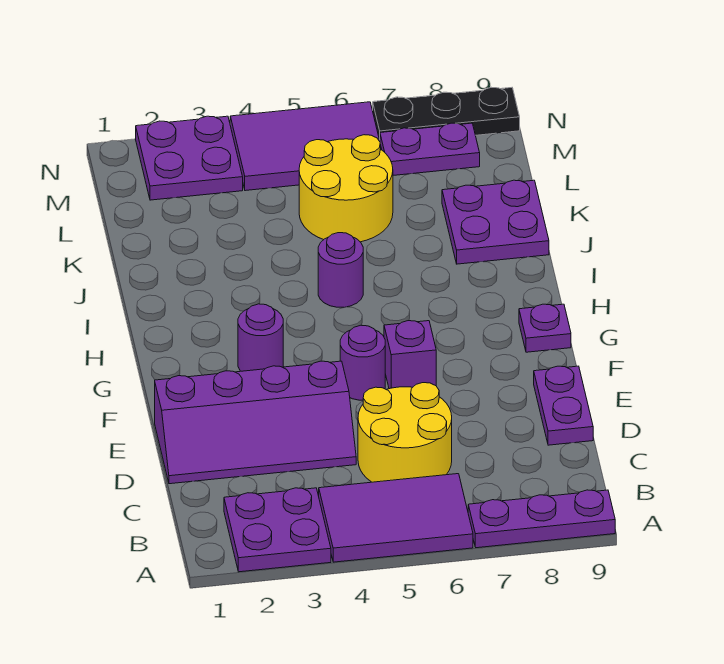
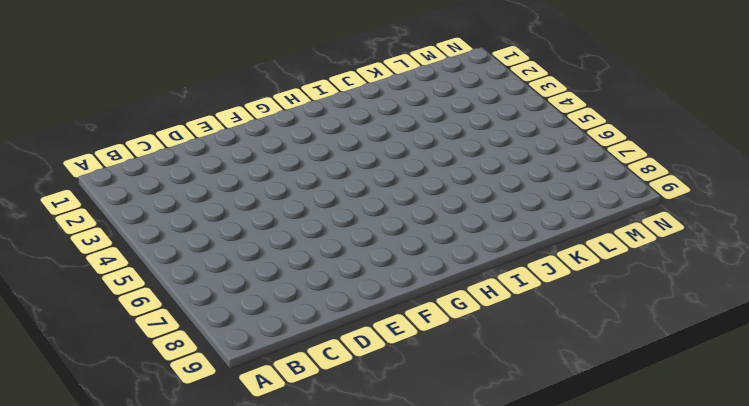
none -> purple plate A2:B3 level 1
none -> purple tile A4:B6 level 1
none -> purple plate A7:A9 level 1

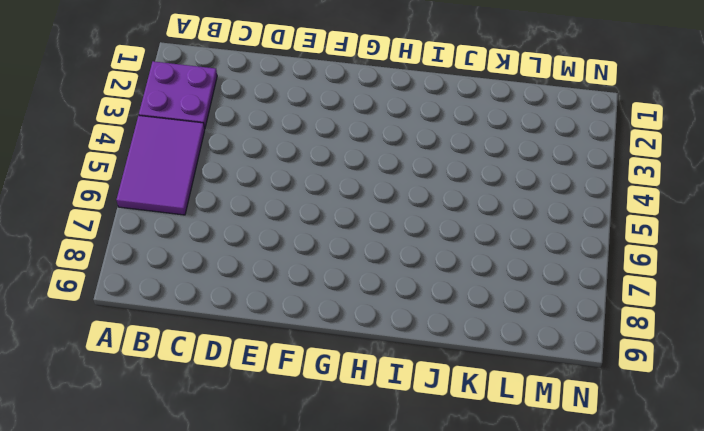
none -> purple plate A7:A9 level 1
none -> yellow round brick C5:D6 level 1
none -> purple slope D1:E4 level 1 top E

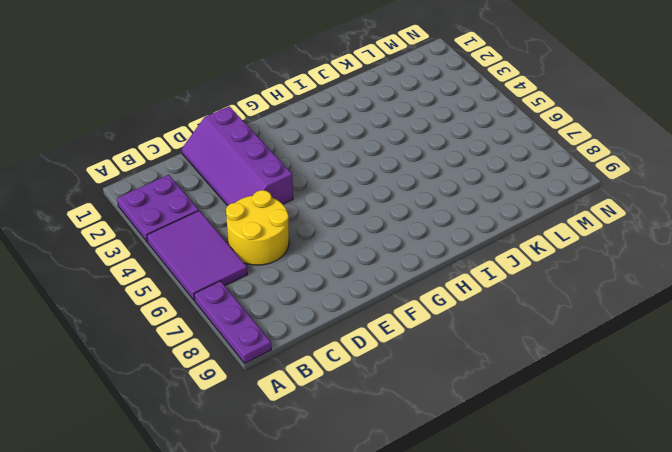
none -> purple plate D9:E9 level 1
none -> purple round brick F5 level 1
none -> purple brick F6 level 1

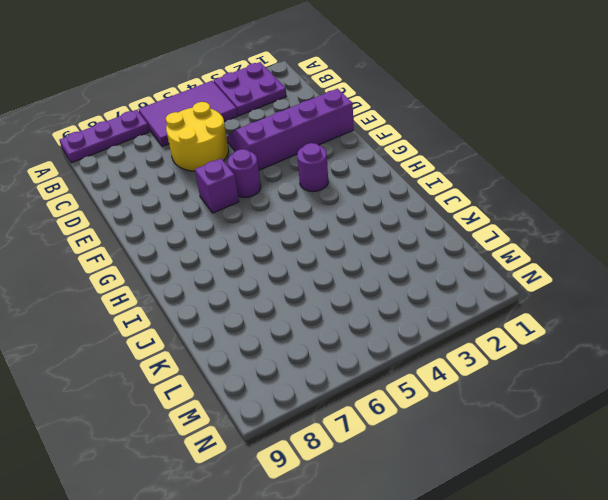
none -> purple plate D9:E9 level 1
none -> purple plate G9 level 1
none -> purple round brick I5 level 1

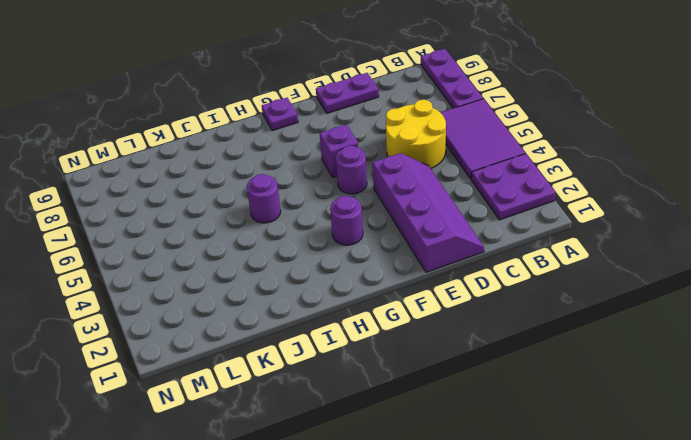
none -> purple plate J8:K9 level 1
none -> yellow round brick K5:L6 level 1
none -> purple plate M2:N3 level 1

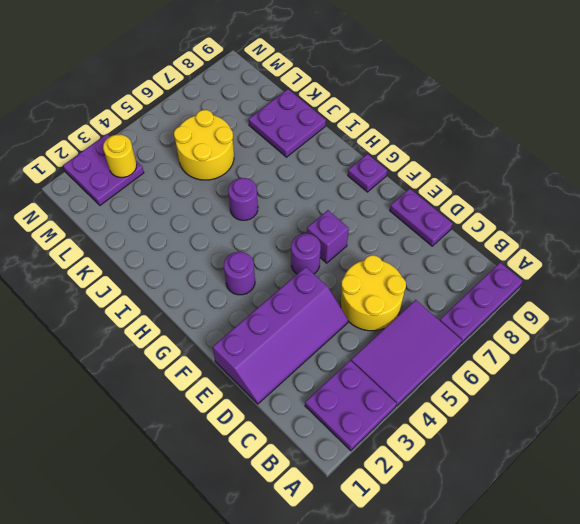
yellow round brick M3 level 2 -> none
none -> purple tile M4:N6 level 1
none -> purple plate M7:M8 level 1
none -> black plate N7:N9 level 1

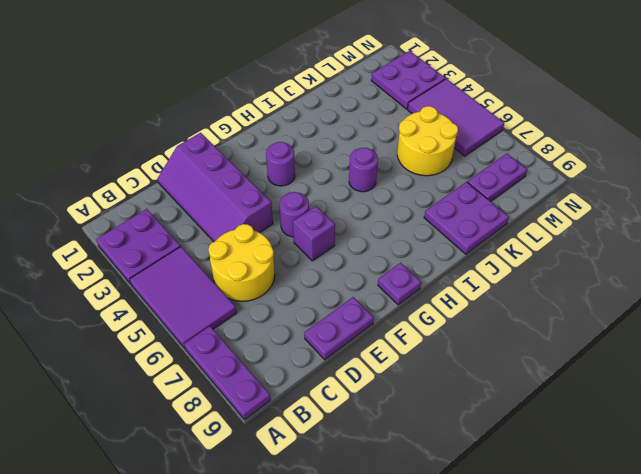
purple plate L8:M8 level 1 -> purple plate M7:M8 level 1
none -> black plate N7:N9 level 1

